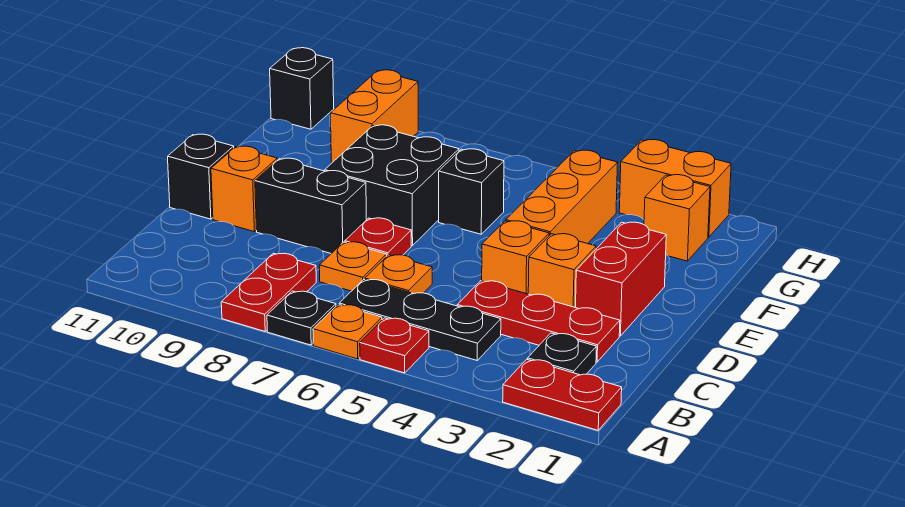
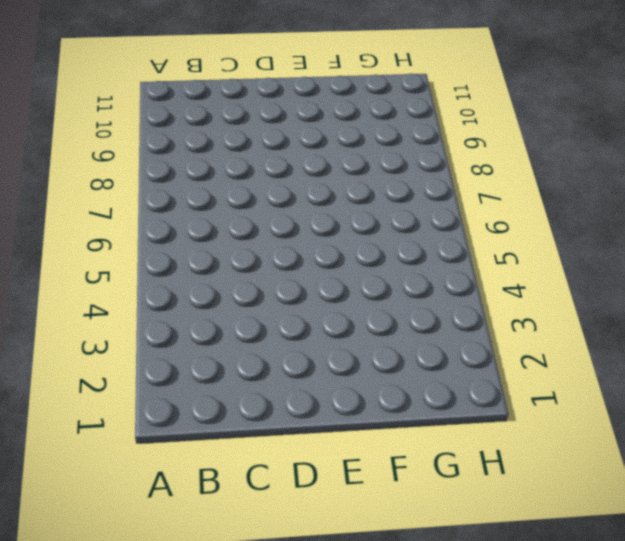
none -> red plate A1:A2 level 1
none -> red plate A5 level 1
none -> orange plate A6 level 1

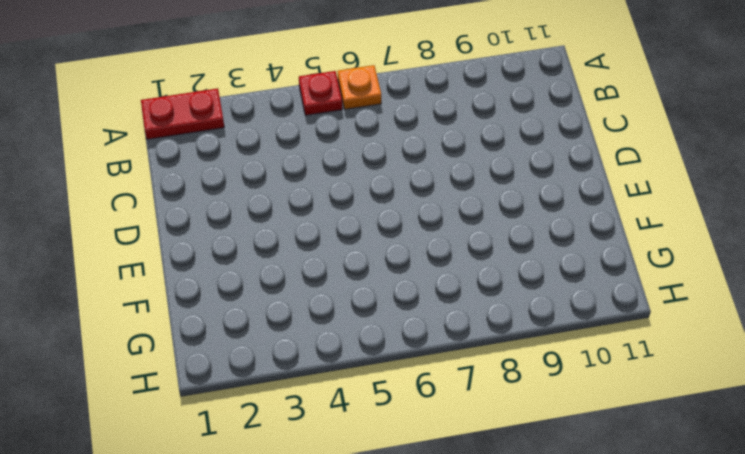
none -> black plate A7 level 1
none -> red plate A8:B8 level 1
none -> black plate B2 level 1

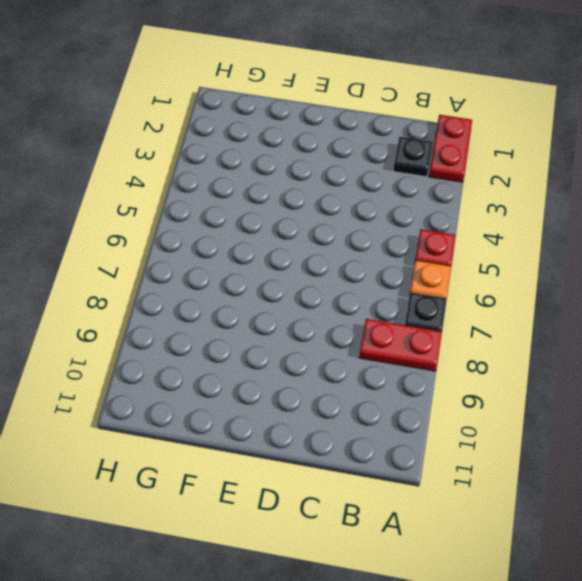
none -> black plate B4:B6 level 1
none -> red plate C2:C4 level 1
none -> orange plate C6 level 1

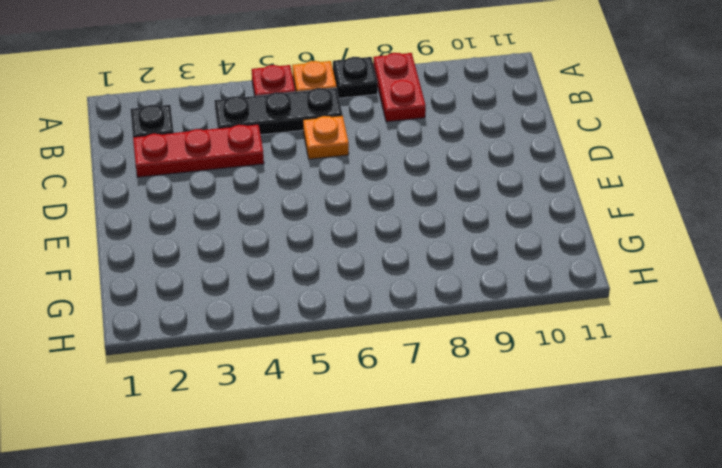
none -> red plate A1:A2 level 1
none -> orange plate C7 level 1
none -> red brick D2:E2 level 1

